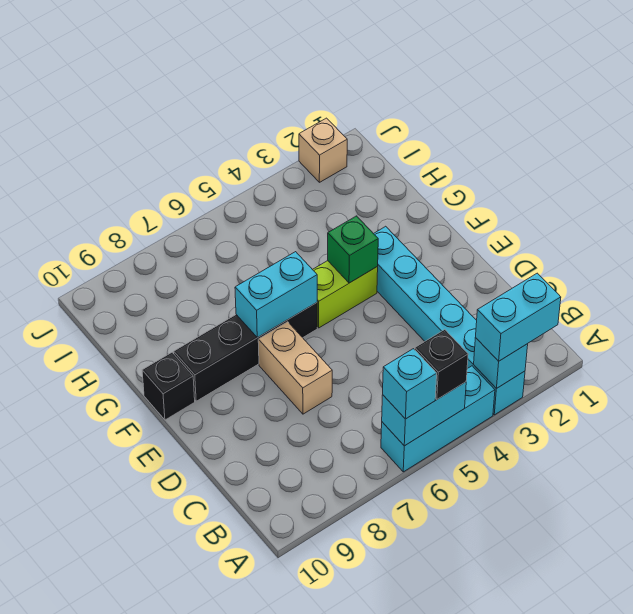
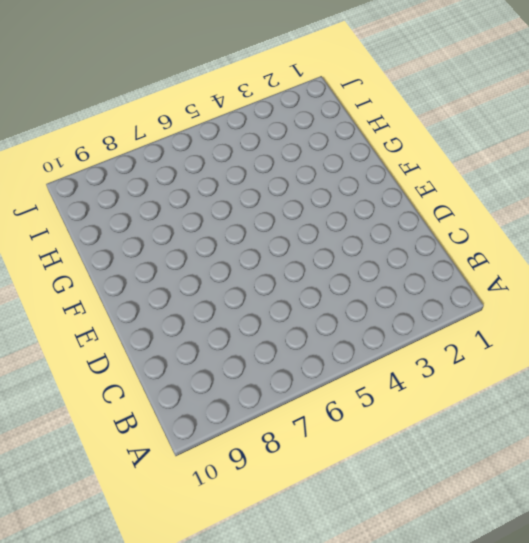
none -> cyan brick A3:F3 level 1
none -> cyan brick A4:A6 level 1
none -> tan brick D7:E7 level 1

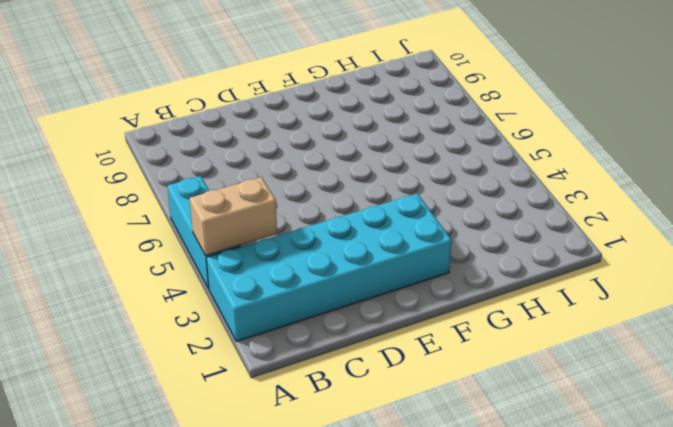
cyan brick A2:F3 level 1 -> cyan brick A3:F3 level 1
tan brick A4:B4 level 2 -> tan brick D7:E7 level 1
none -> lime brick F4:F5 level 1
none -> black brick F6:F9 level 1
none -> black brick F10 level 1

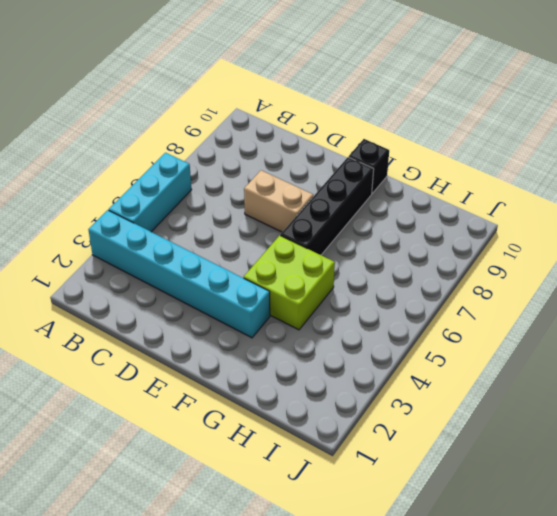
lime brick F4:G5 level 1 -> lime brick F4:F5 level 1
none -> tan brick J2 level 1
none -> cyan brick A3 level 2
none -> cyan brick A5:A6 level 2

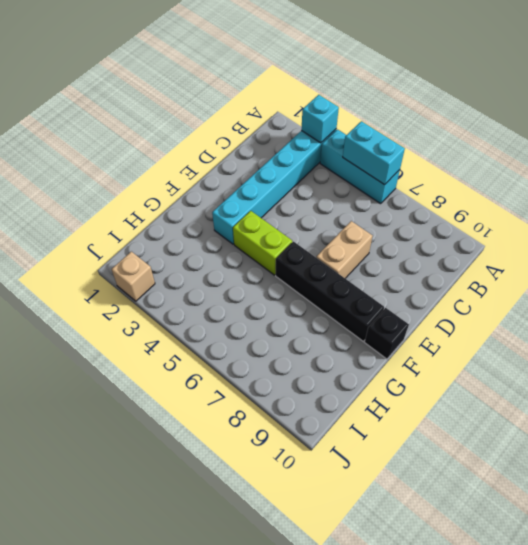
none -> green brick F4 level 2
none -> cyan brick F6:F7 level 2
none -> cyan brick A2:A3 level 3

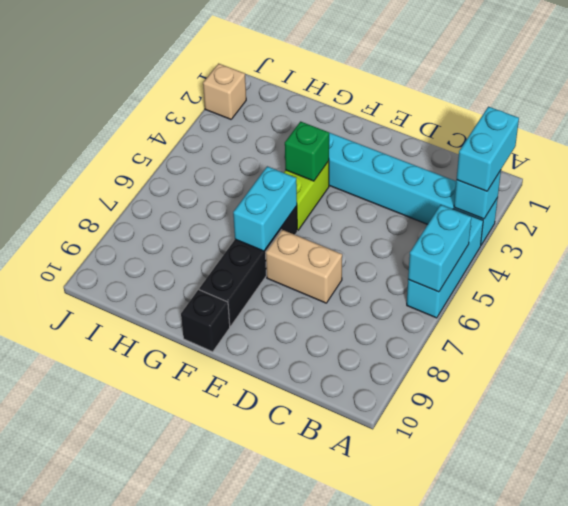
none -> black brick A5 level 3
none -> cyan brick A6 level 3

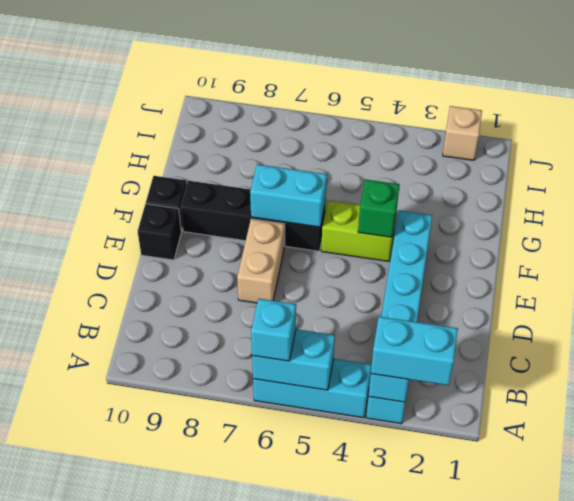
black brick E10 level 1 -> black brick A5 level 3

